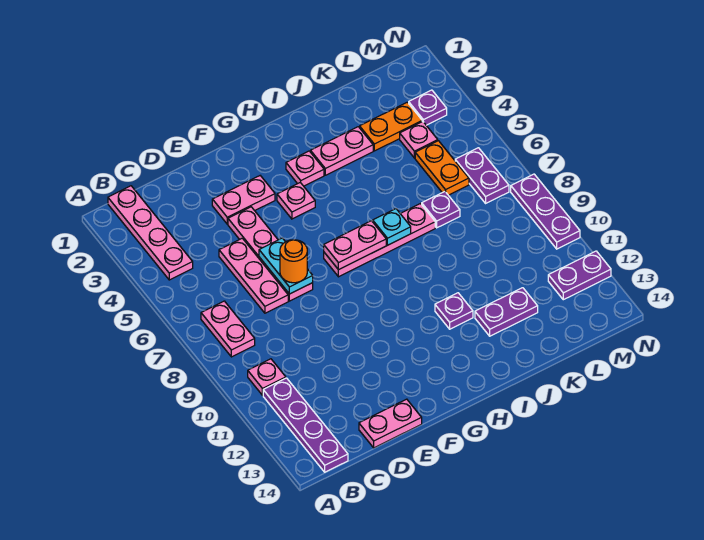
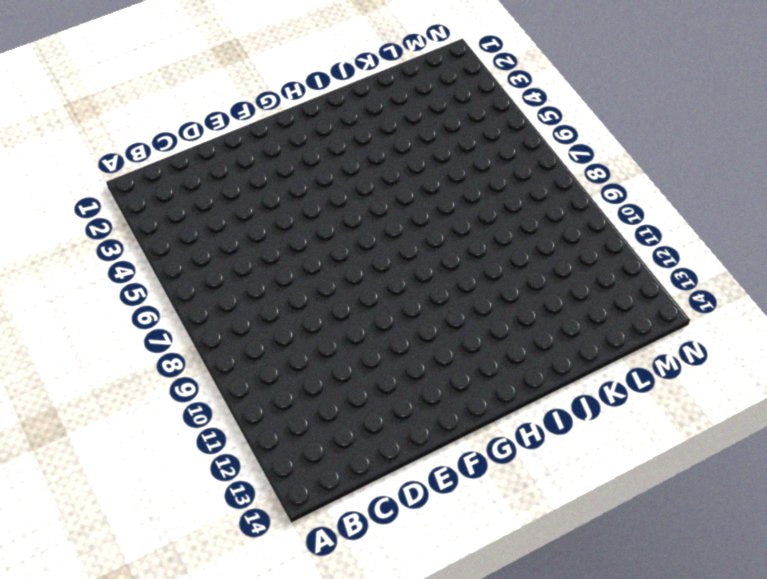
none -> pink plate B1:B4 level 1
none -> pink plate B7:B8 level 1
none -> pink plate B10 level 1

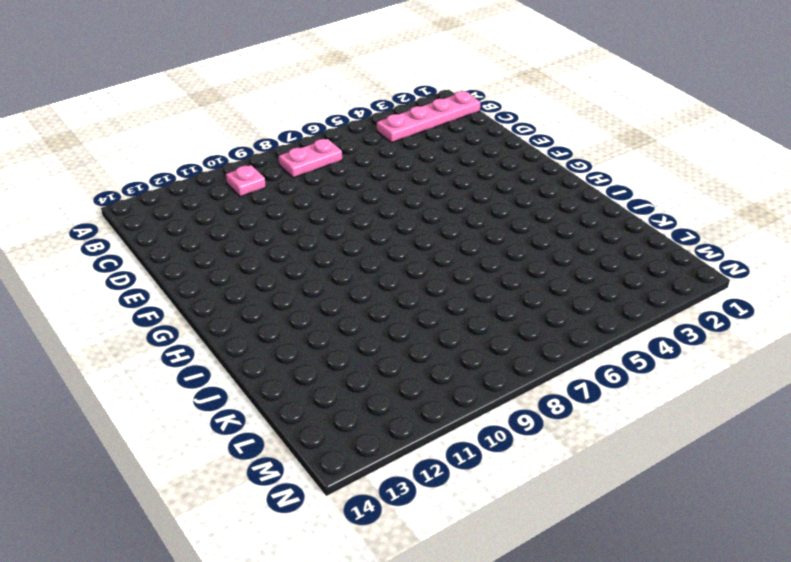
none -> purple plate B11:B14 level 1
none -> pink plate D5:D7 level 1
none -> pink plate D14:E14 level 1

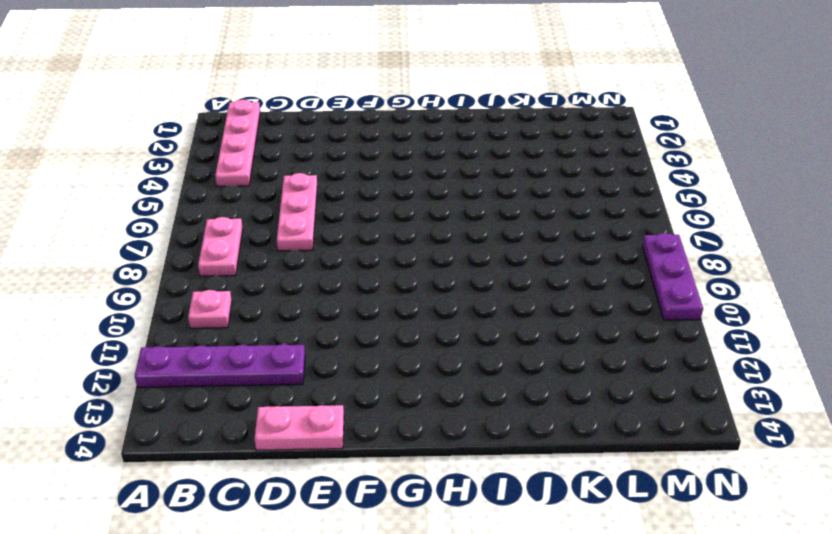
purple plate A12:D12 level 1 -> purple plate B11:B14 level 1
none -> pink plate E3:F3 level 1
none -> pink plate E4:E7 level 1
none -> pink plate G4 level 1

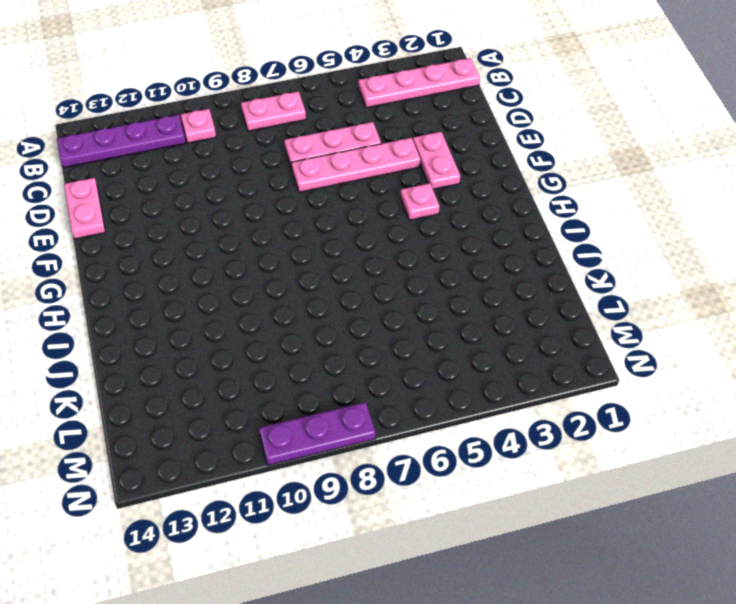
none -> pink plate G7:J7 level 1
none -> pink plate H3 level 1
none -> pink plate I3:J3 level 1

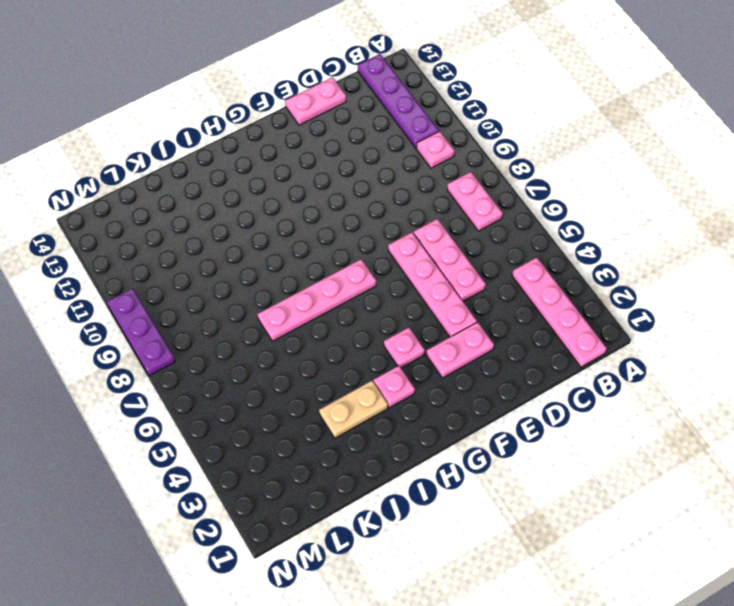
tan plate I3:J3 level 1 -> pink plate I3:J3 level 1
none -> purple plate I11 level 1
none -> purple plate J12:K12 level 1
none -> orange plate K3:L3 level 1

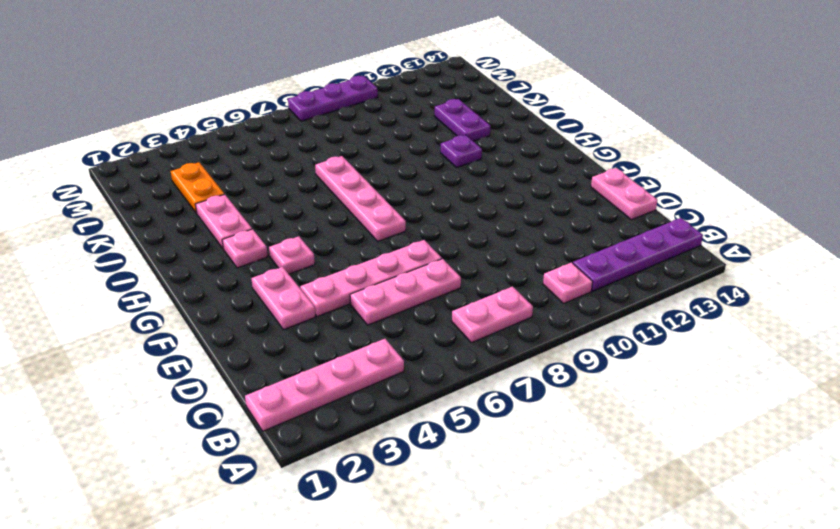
none -> purple plate K7 level 1
none -> pink plate L4 level 1
none -> orange plate L5:L6 level 1

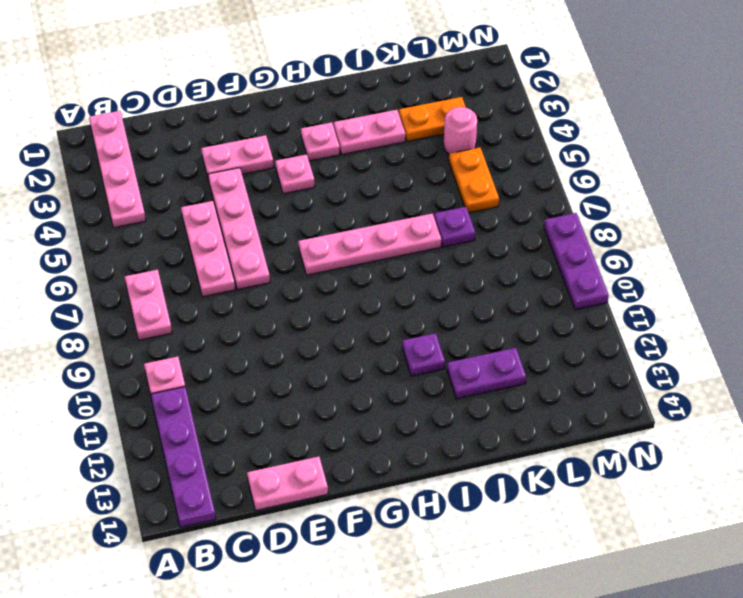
pink round brick L4 level 1 -> pink plate L4 level 1
none -> purple plate M3 level 1
none -> purple plate M6:M7 level 1
none -> purple plate M12:N12 level 1

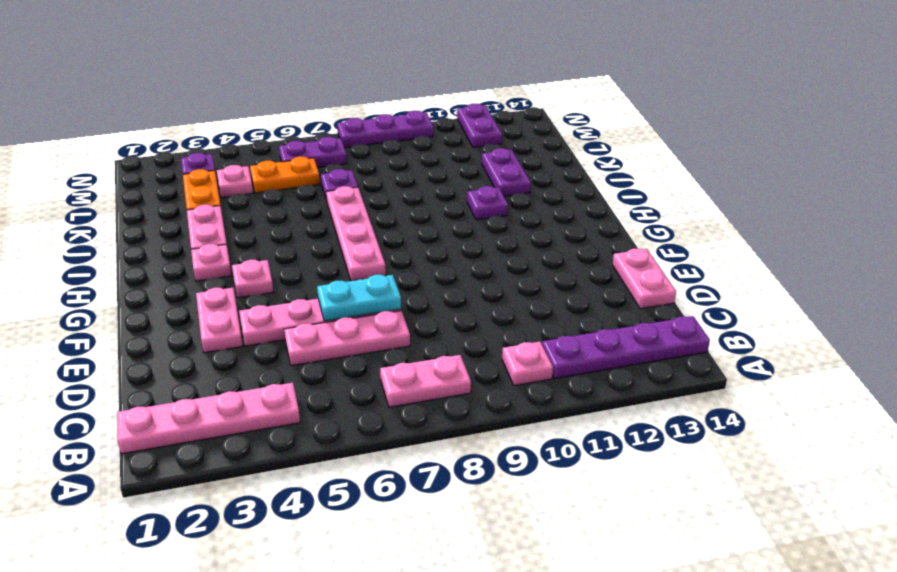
none -> pink plate G7:H7 level 2
none -> cyan plate I7 level 2
none -> orange round brick E7 level 3

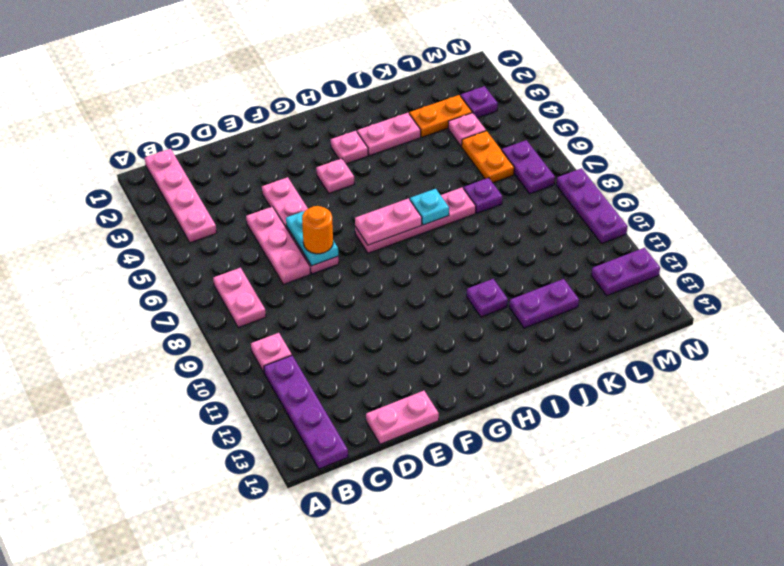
none -> pink plate E3:F3 level 1

